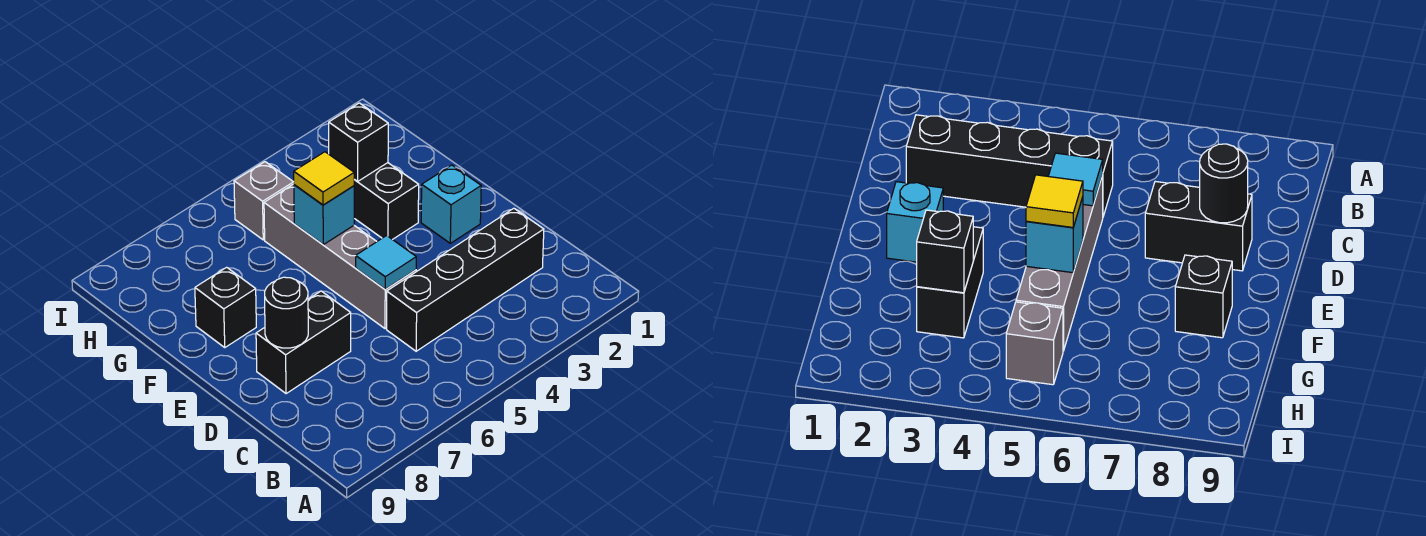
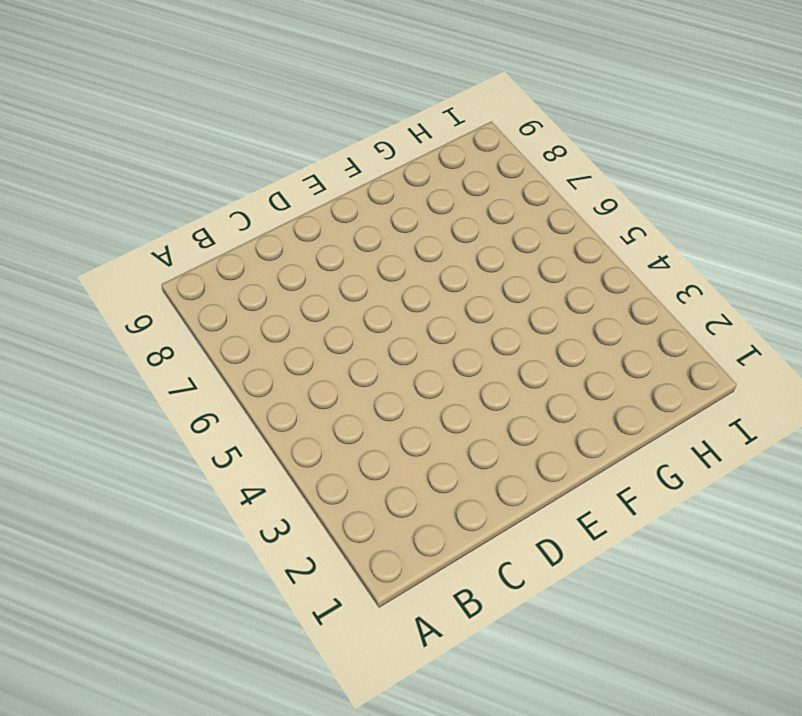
none -> black brick C2:C5 level 1
none -> grey brick D5:G5 level 1
none -> black brick D7:D8 level 1

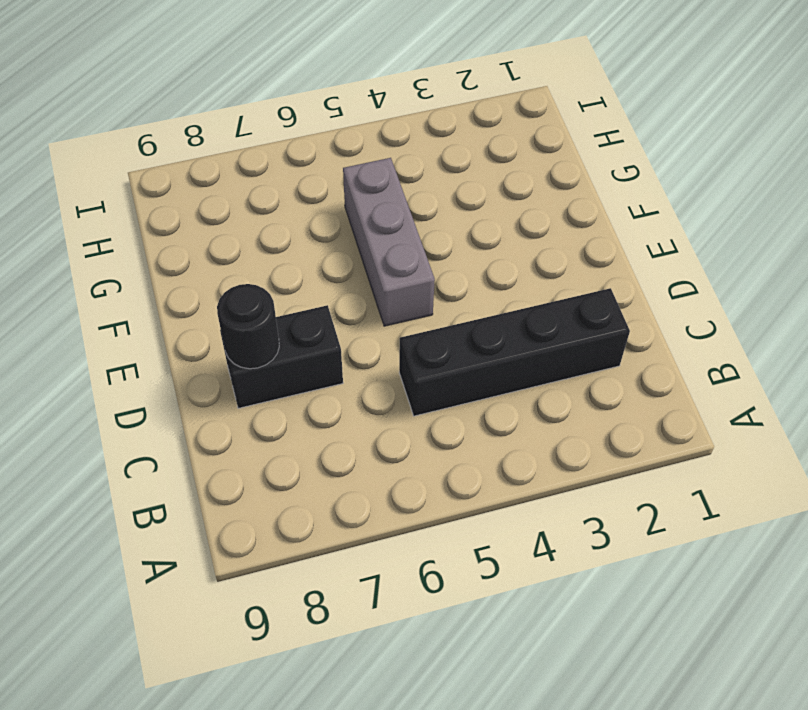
grey brick E5:G5 level 1 -> grey brick D5:G5 level 1
none -> cyan brick E2 level 1
none -> black brick F3:G3 level 1
none -> black brick F8 level 1

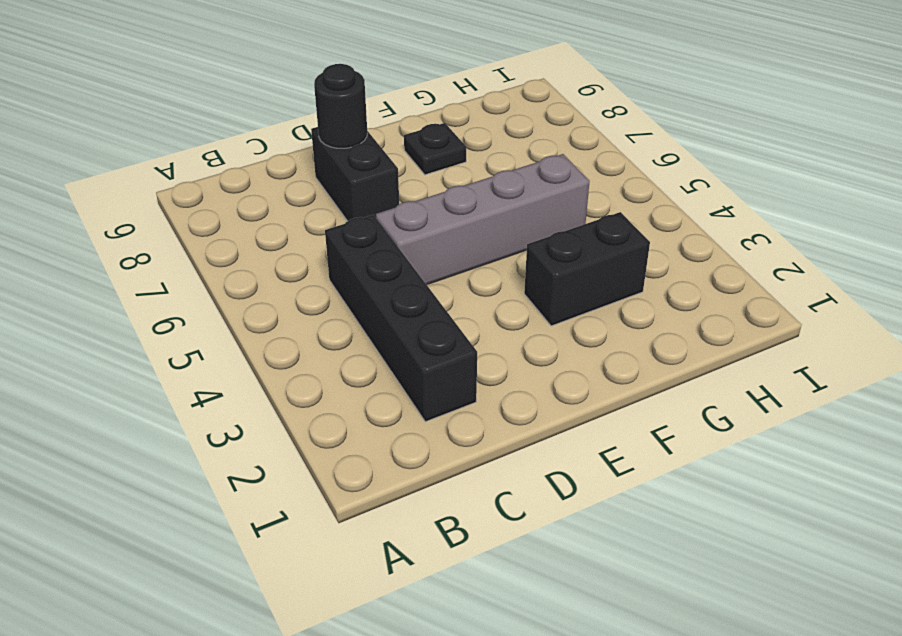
black plate F8 level 1 -> black brick F8 level 1
none -> cyan brick E2 level 1
none -> grey brick H5 level 1
none -> cyan tile D5 level 2

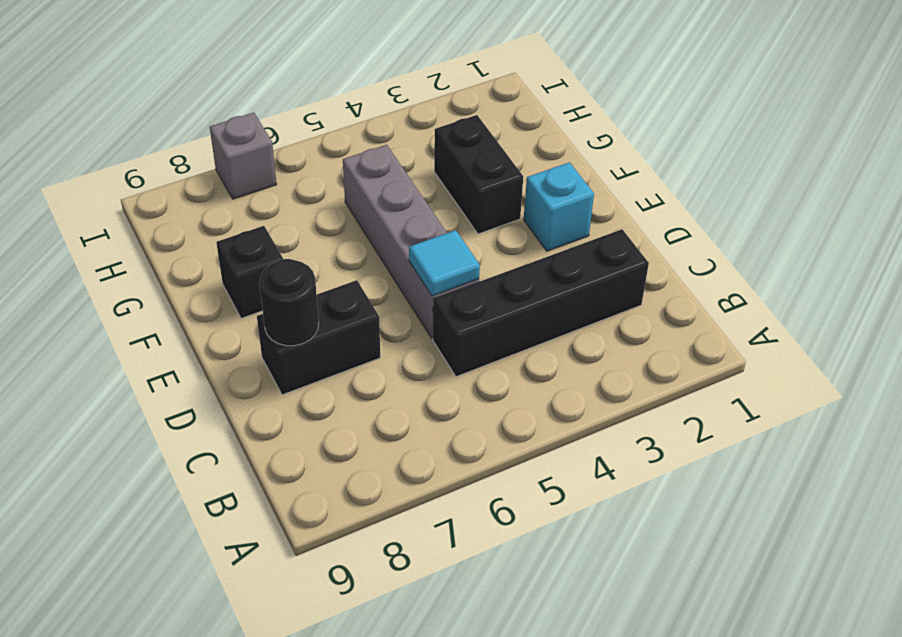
grey brick I7 level 1 -> grey brick H5 level 1
none -> cyan brick F5 level 2
none -> black brick G3 level 2
none -> yellow tile F5 level 3

